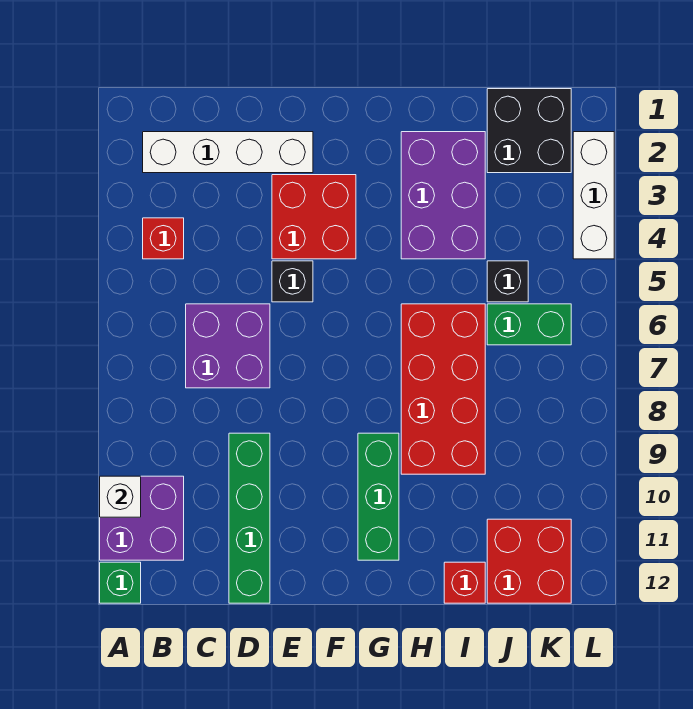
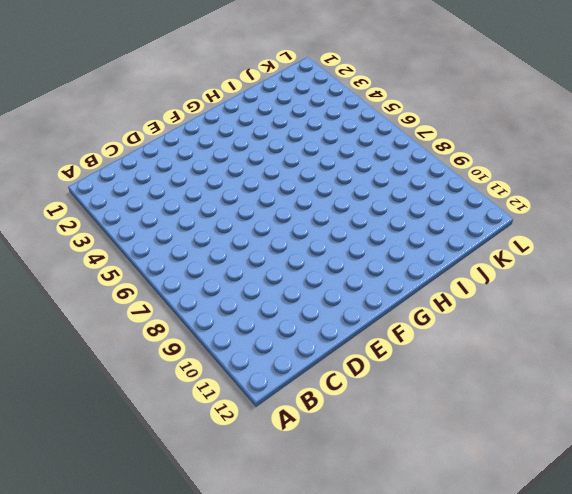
none -> purple brick A10:B11 level 1
none -> green brick A12 level 1
none -> white brick B2:E2 level 1

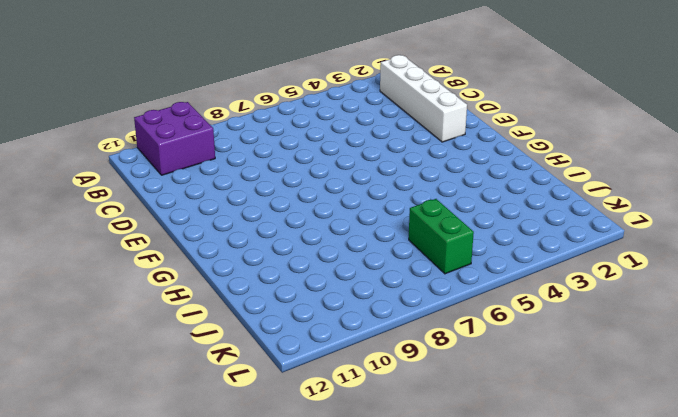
none -> green brick A12 level 1
none -> red brick B4 level 1
none -> purple brick C6:D7 level 1

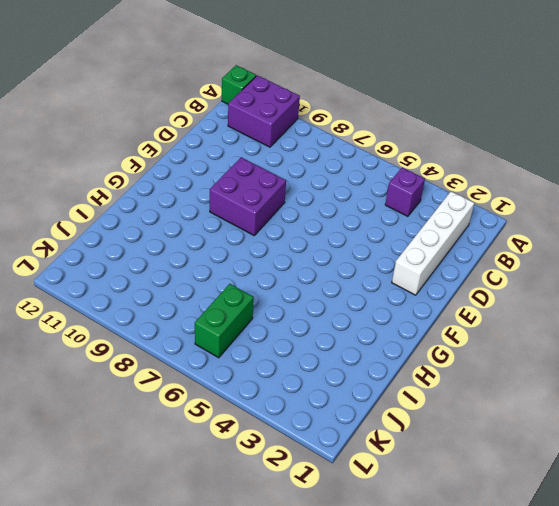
purple brick B4 level 1 -> red brick B4 level 1
purple brick E8:F9 level 1 -> purple brick C6:D7 level 1
none -> green brick D9:D12 level 1
none -> red brick E3:F4 level 1
none -> black brick E5 level 1

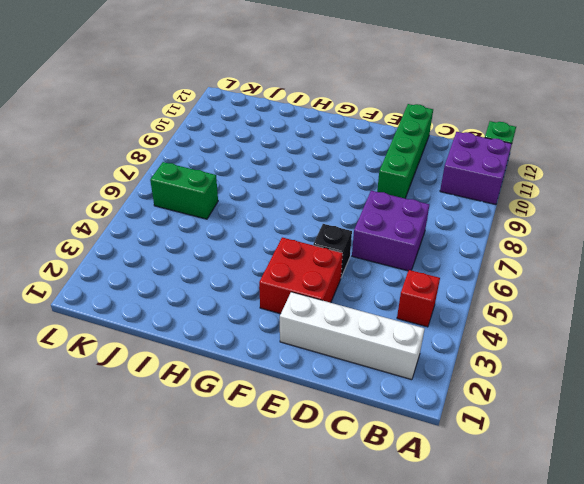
none -> green brick G9:G11 level 1
none -> purple brick H2:I4 level 1
none -> red brick H6:I9 level 1

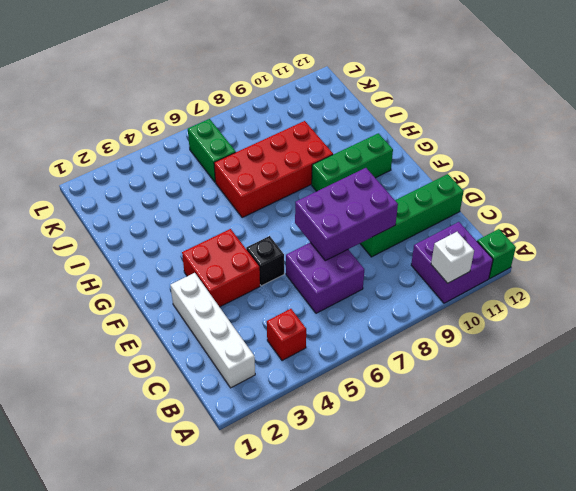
purple brick D7:E9 level 2 -> purple brick H2:I4 level 1
none -> red brick I12 level 1
none -> black brick J1:K2 level 1
none -> black brick J5 level 1

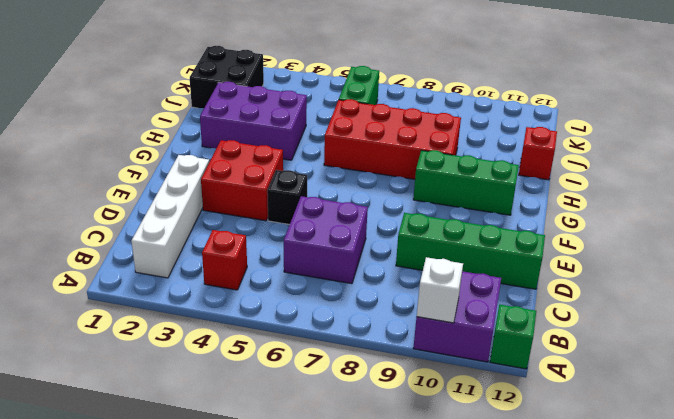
none -> black brick J5 level 1
none -> red brick J11:K12 level 1
none -> white brick L2:L4 level 1

